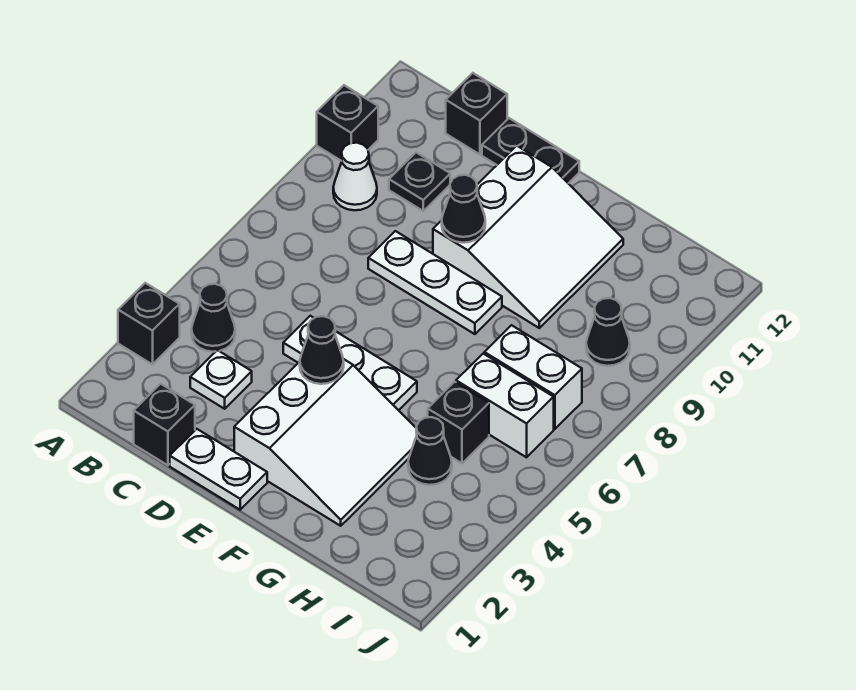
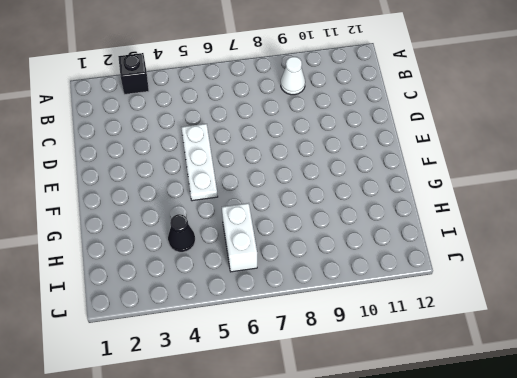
none -> black brick A10 level 1
none -> black cone B4 level 1
none -> black brick C1 level 1

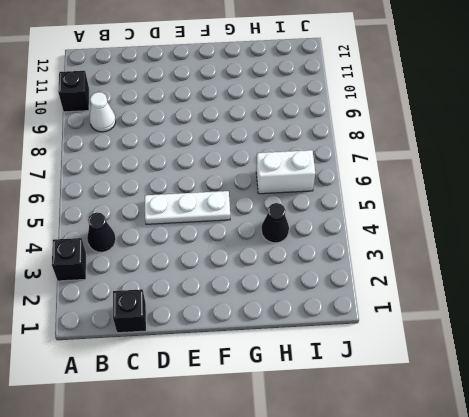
none -> white plate C3 level 1
none -> black plate C10 level 1
none -> black brick C12 level 1

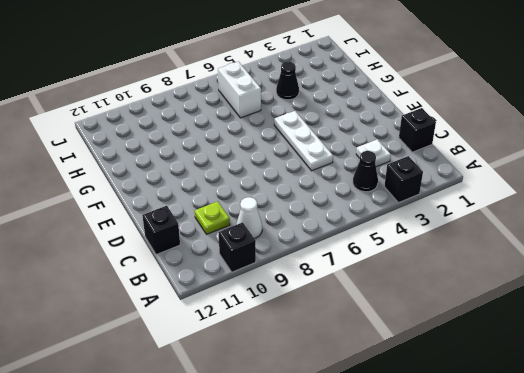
lime plate C10 level 1 -> black plate C10 level 1
none -> white plate D1:E1 level 1
none -> white plate D8:F8 level 1
none -> black plate D12:E12 level 1

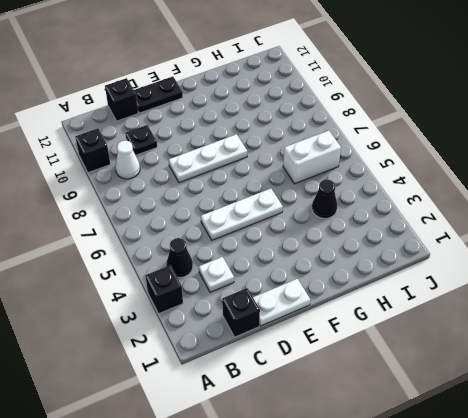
none -> white slope E2:G4 level 1 top E
none -> white slope E9:G11 level 1 top E
none -> black brick H5 level 1

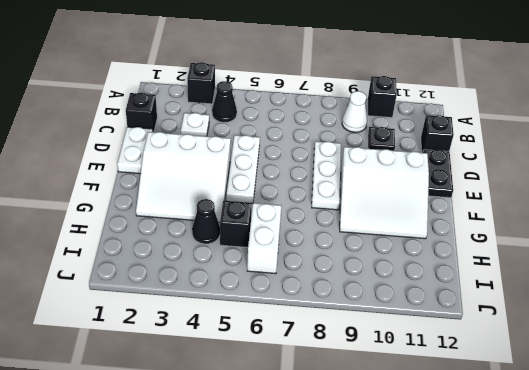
none -> white brick H7:I7 level 1
none -> black cone I9 level 1
none -> black cone E4 level 2

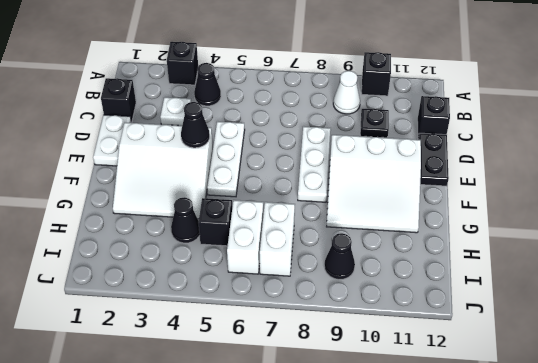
none -> black cone E9 level 2

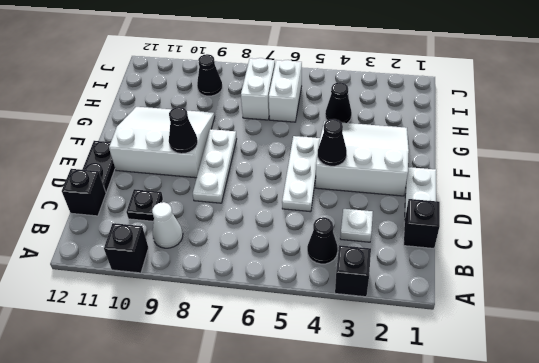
none -> black brick H5 level 1

